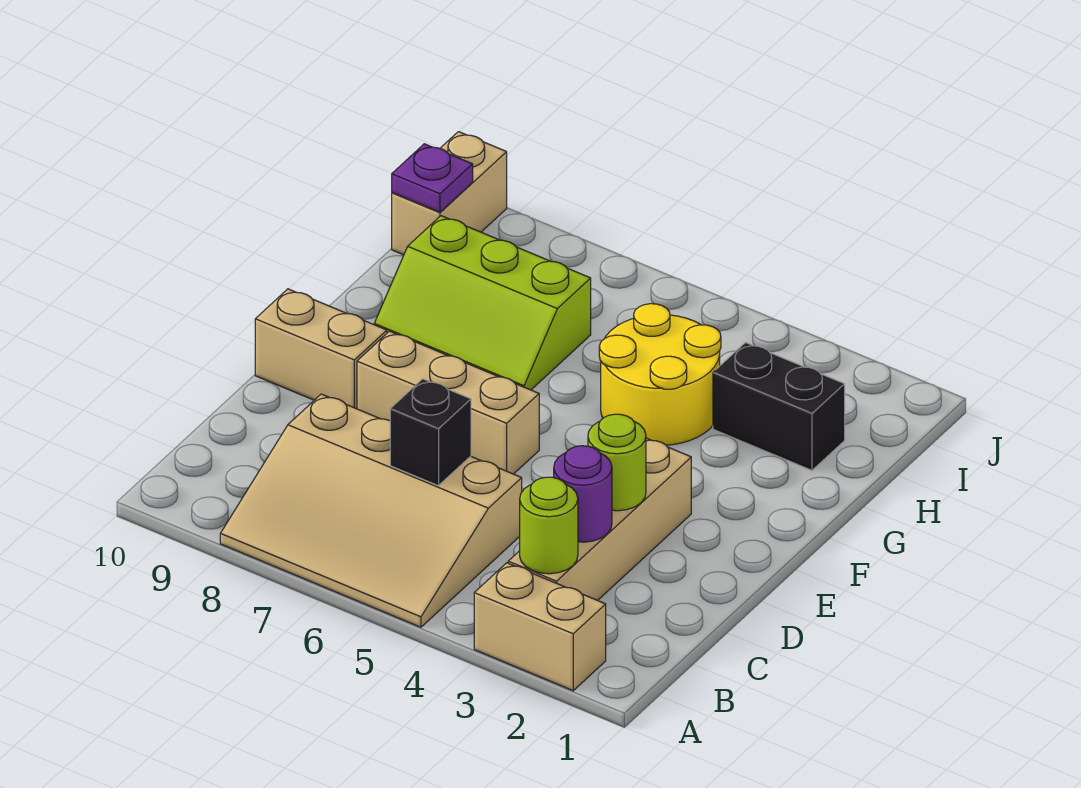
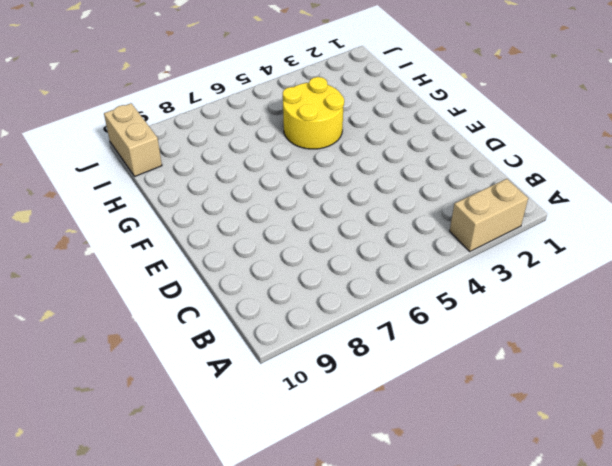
none -> tan slope A5:C8 level 1 top C
none -> tan brick B3:E3 level 1
none -> tan brick E6:E8 level 1

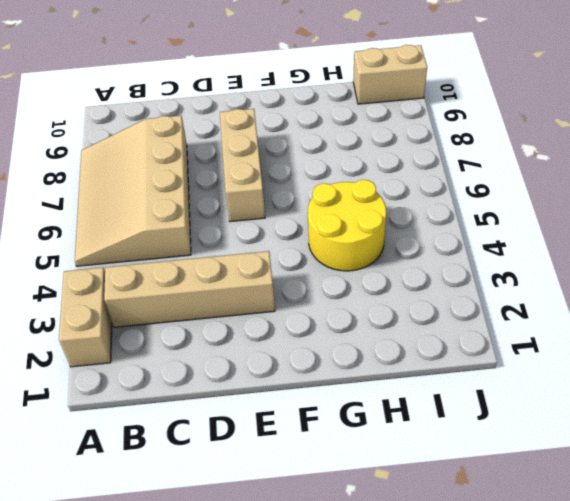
none -> tan brick E9:E10 level 1
none -> lime slope G7:H9 level 1 top H
none -> black brick H2:H3 level 1

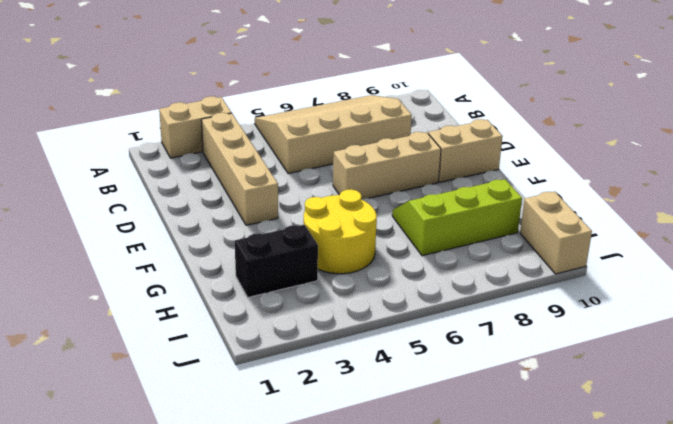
none -> lime round brick B3 level 2
none -> purple round brick C3 level 2
none -> black brick C6 level 2

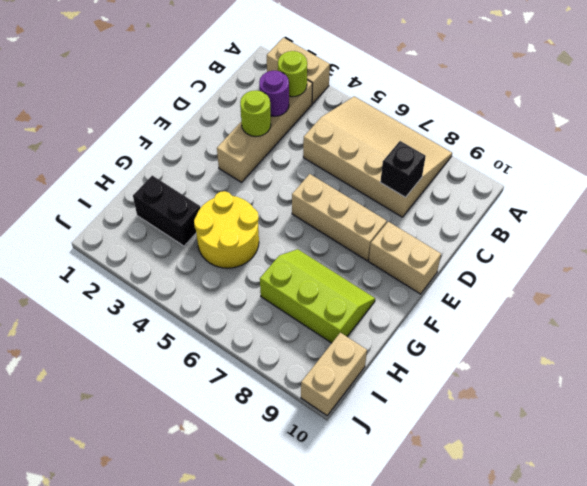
black brick C8 level 2 -> black brick C6 level 2
none -> purple plate I10 level 2

